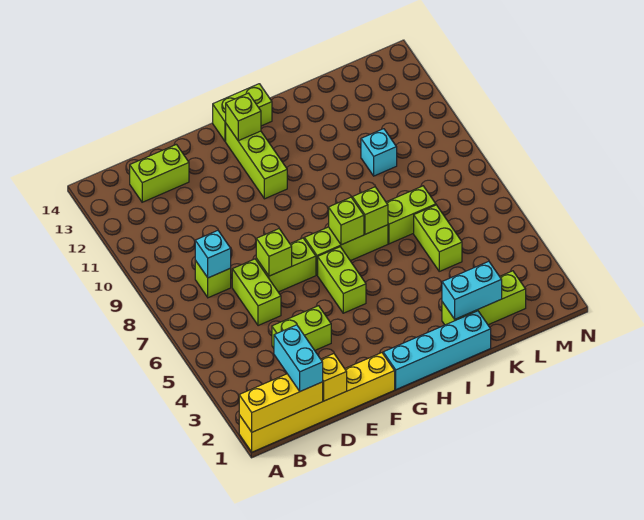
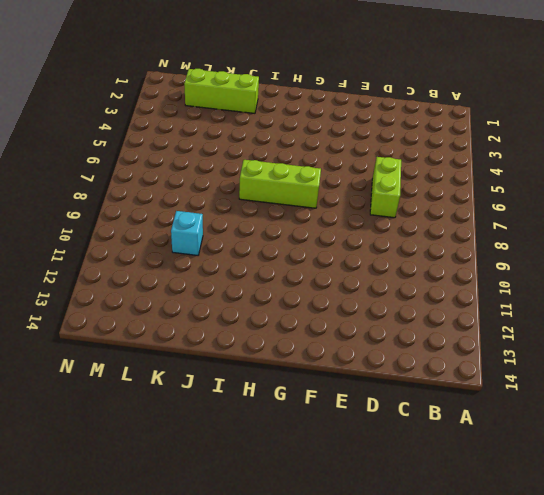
none -> yellow brick A1:F1 level 1
none -> lime brick C8 level 1
none -> lime brick C13:D13 level 1

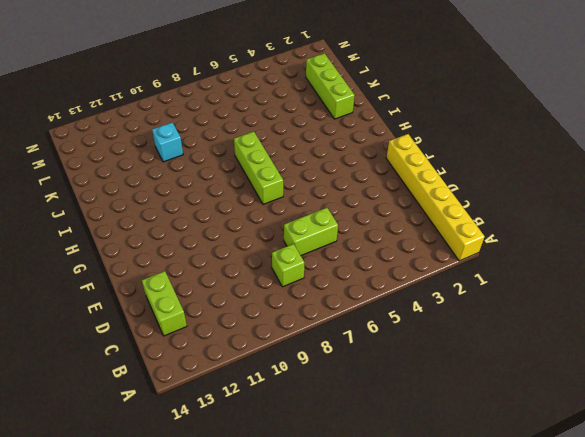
none -> lime brick D4:E4 level 1
none -> lime brick E7:F7 level 1
none -> cyan brick G1:J1 level 1

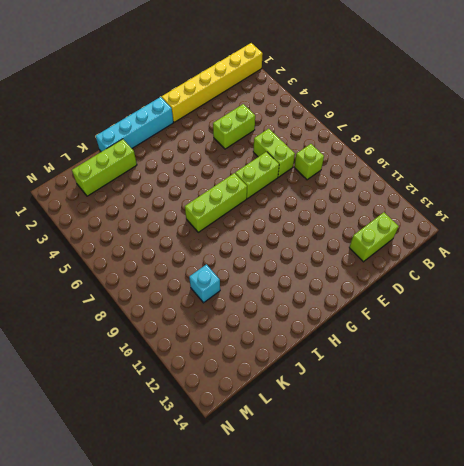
none -> lime brick G5:G6 level 1
none -> lime brick G11:G13 level 1
none -> lime brick G14:H14 level 1

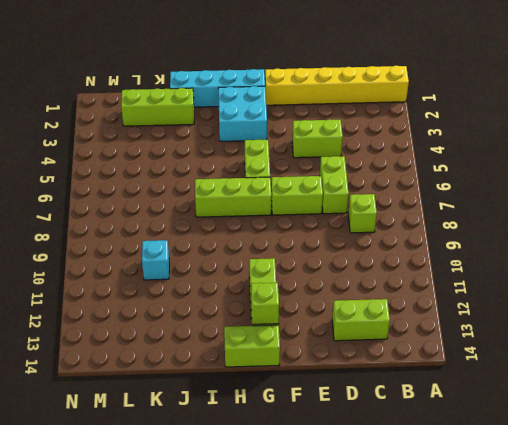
cyan brick G2:H3 level 1 -> none
none -> lime brick J7:K7 level 1
none -> lime brick K5:K6 level 1
none -> yellow brick A1:C1 level 2

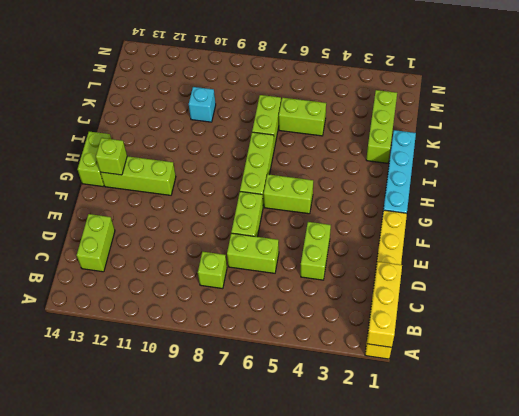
none -> cyan brick C8 level 2
none -> yellow brick D1 level 2
none -> lime brick E7 level 2

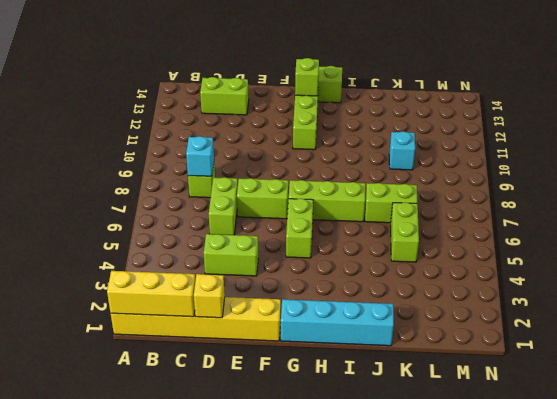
none -> lime brick J2:L2 level 1
none -> lime brick E7 level 2
none -> lime brick H7 level 2

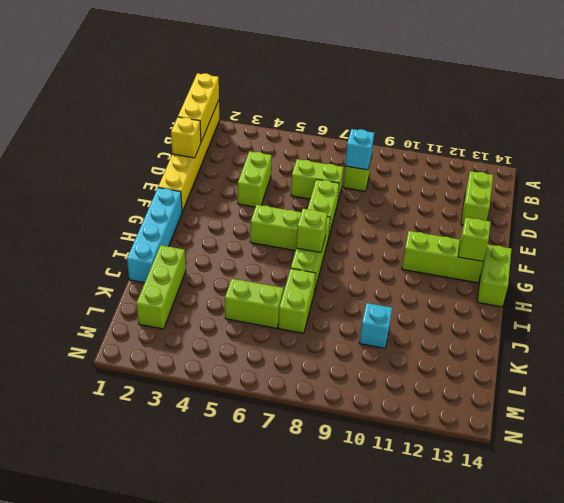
none -> lime brick E7 level 2
none -> lime brick I7 level 2
none -> cyan brick J2:K2 level 2

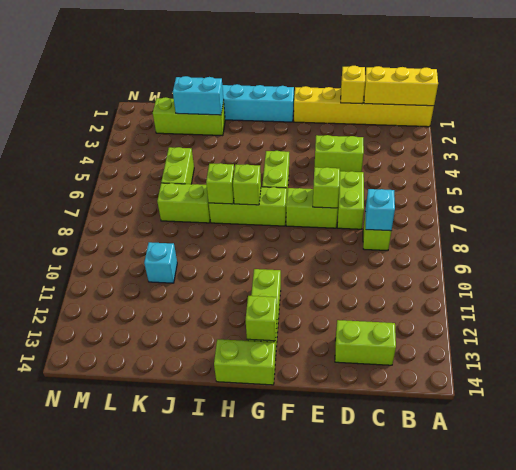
none -> cyan brick C1:C2 level 3

